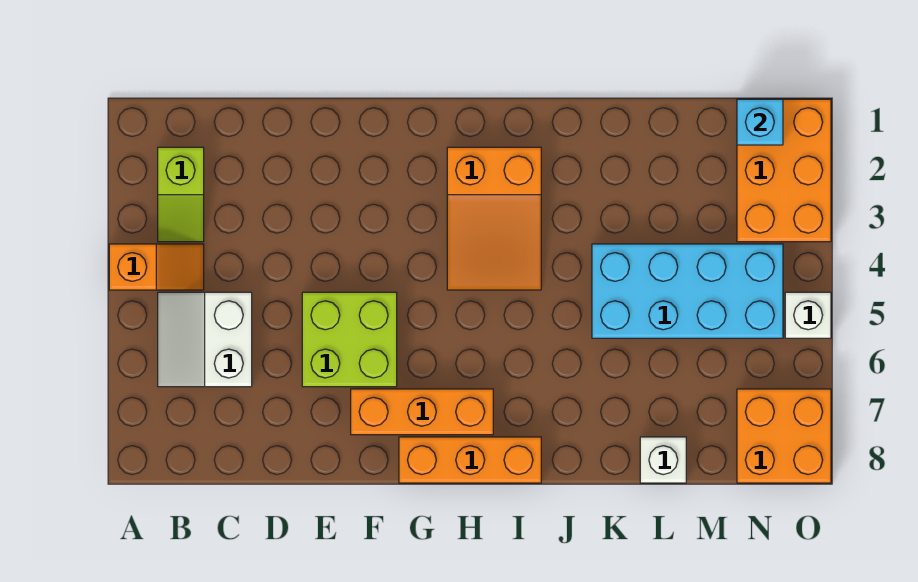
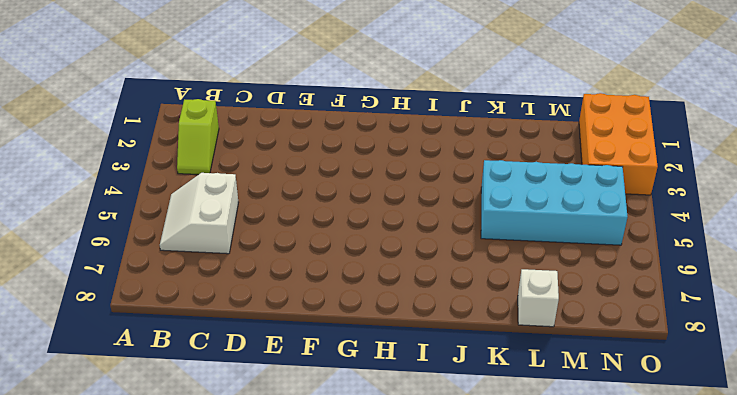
none -> orange slope A4:B4 level 1 top A
none -> lime brick E5:F6 level 1
none -> orange brick F7:H7 level 1

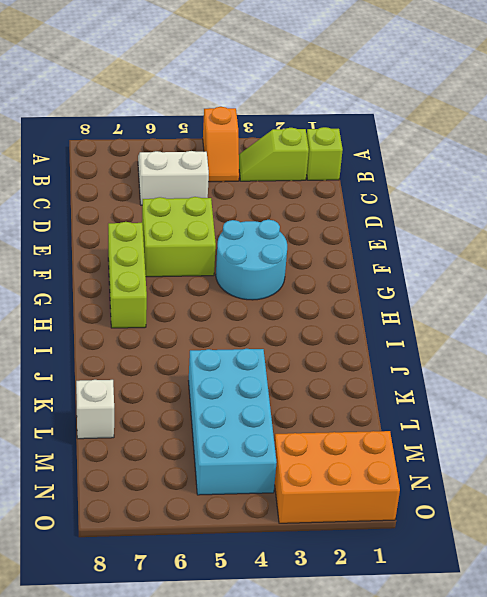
lime brick B1 level 1 -> none
cyan round brick F3:G4 level 1 -> none
lime brick F7:H7 level 1 -> orange brick F7:H7 level 1
none -> orange brick G8:I8 level 1
none -> orange slope H2:I4 level 1 top 2
none -> orange brick N7:O8 level 1

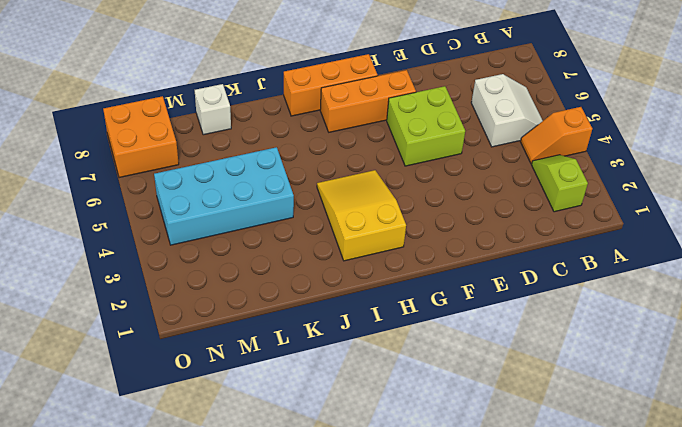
yellow slope H2:I4 level 1 top 2 -> orange slope H2:I4 level 1 top 2
none -> orange brick N1:O3 level 1
none -> white brick O5 level 1
none -> cyan brick N1 level 2

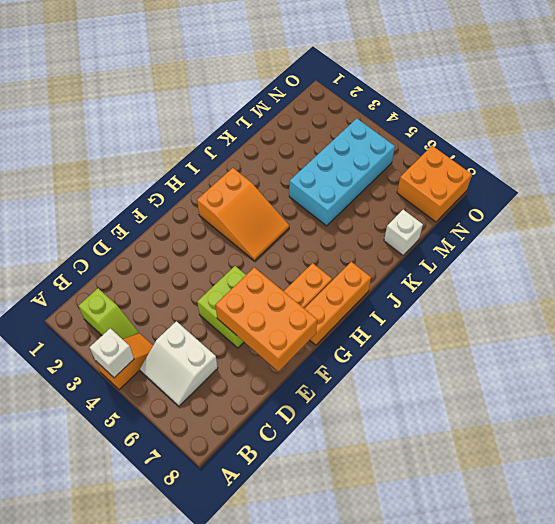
white brick A4 level 2 -> white brick O5 level 1
orange brick E6:F8 level 2 -> orange brick N1:O3 level 1
none -> cyan brick N1 level 2

